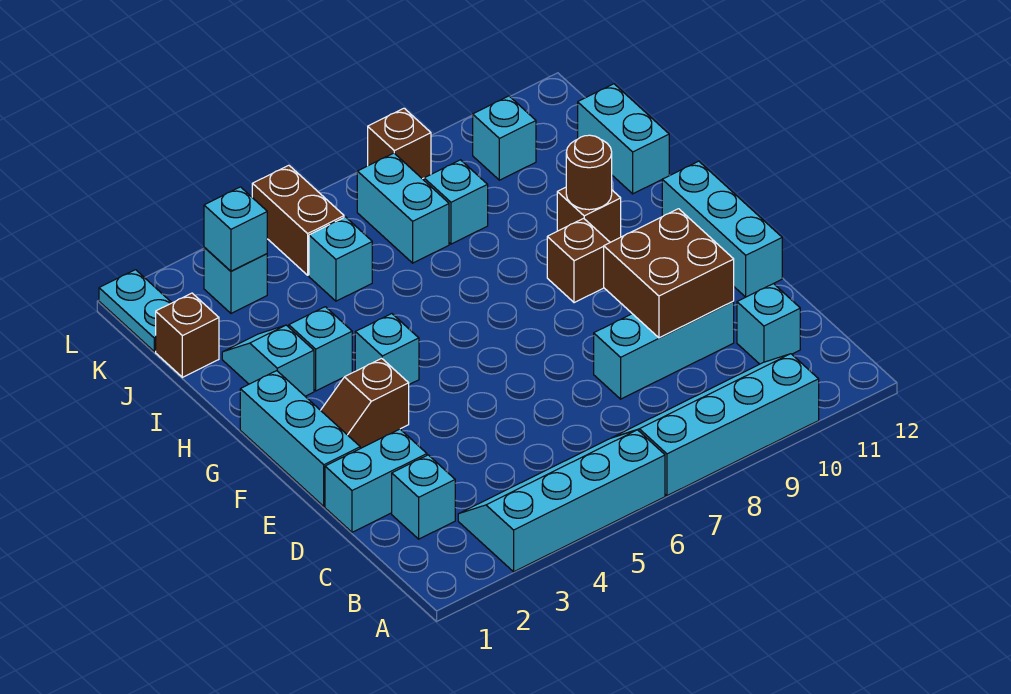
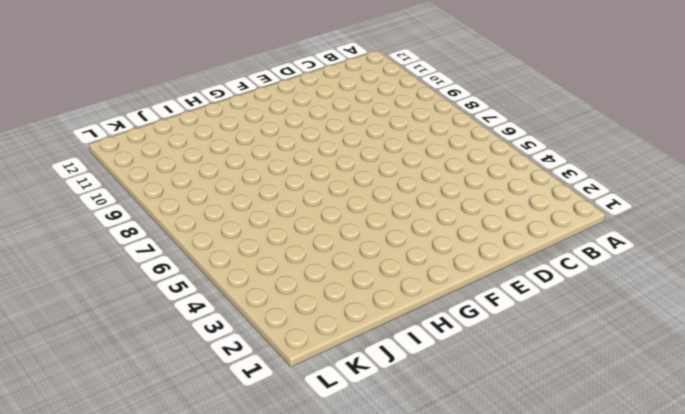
none -> cyan slope A3:B6 level 1 top A
none -> cyan slope A7:B10 level 1 top A
none -> cyan brick C2 level 1

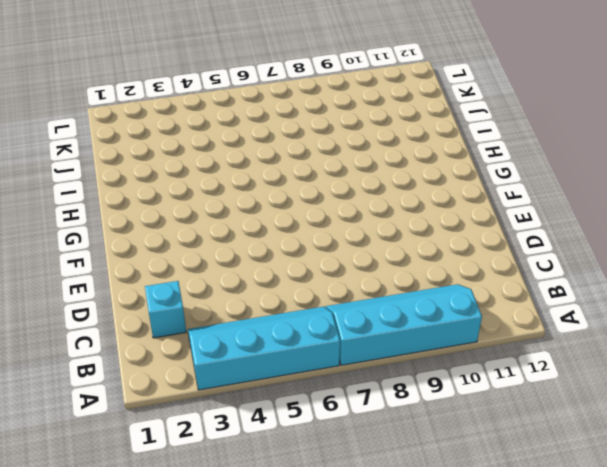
none -> cyan brick C11 level 1
none -> cyan brick D1:D2 level 1
none -> cyan brick D8:D10 level 1

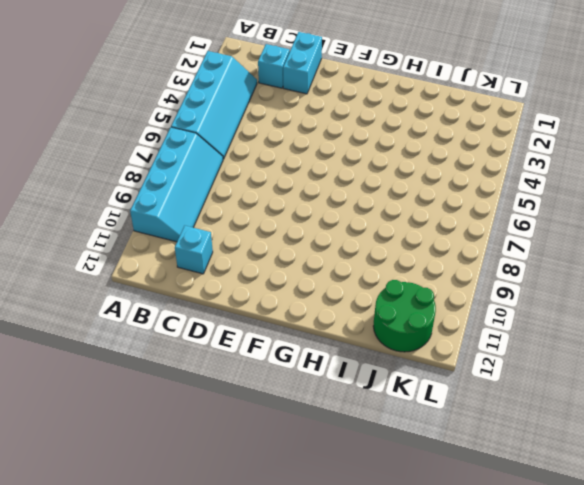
green round brick J11:K12 level 1 -> cyan brick I12:J12 level 1
none -> cyan brick D8:D10 level 1
none -> cyan brick E1:G1 level 1
none -> cyan brick E12:G12 level 1

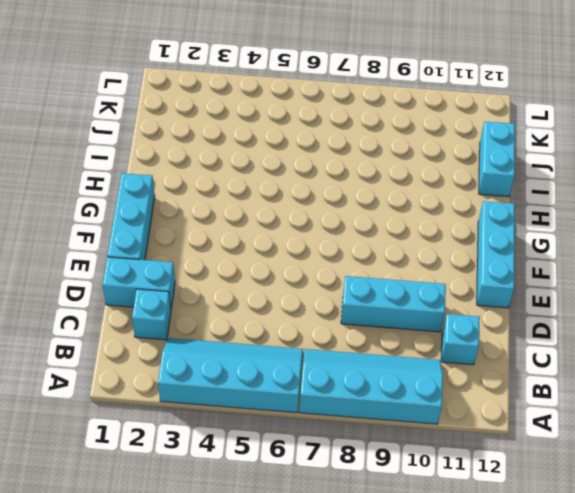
none -> brown slope F2:F3 level 1 top 3
none -> cyan brick G4 level 1
none -> brown brick G9 level 1

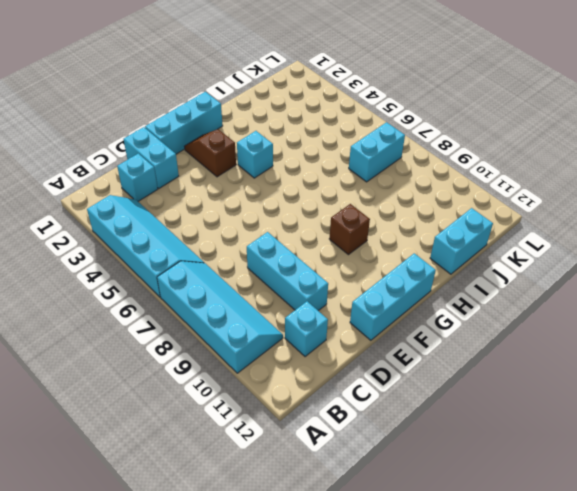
none -> cyan slope H2:I2 level 1 top H
none -> cyan brick H3 level 1
none -> brown brick H10 level 1

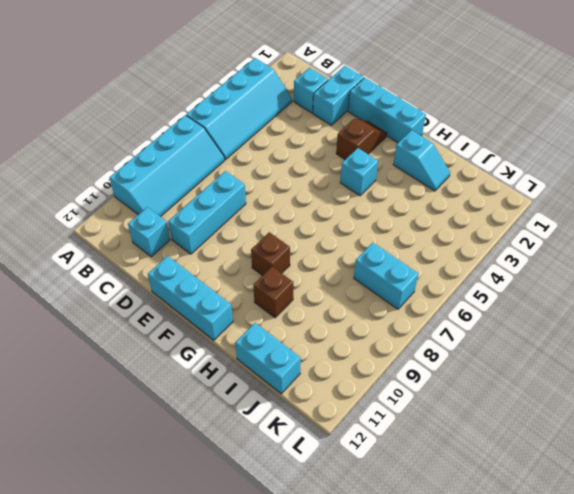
none -> cyan brick H3 level 1
none -> brown brick J1 level 1
none -> cyan brick J5 level 1

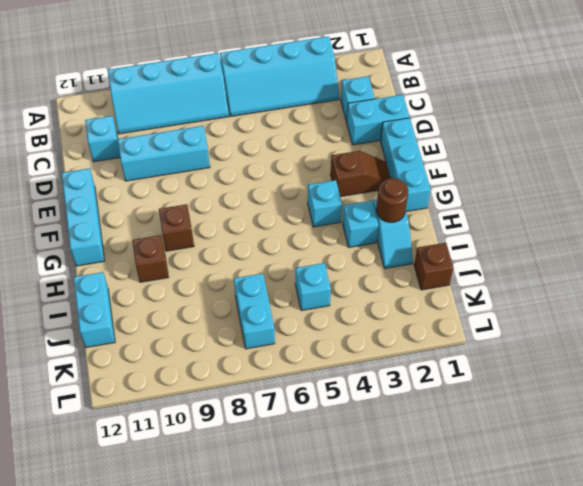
brown round brick H2 level 2 -> brown round brick H10 level 2
none -> cyan brick J8 level 1
none -> cyan plate K1:L1 level 1
none -> cyan brick K3 level 1

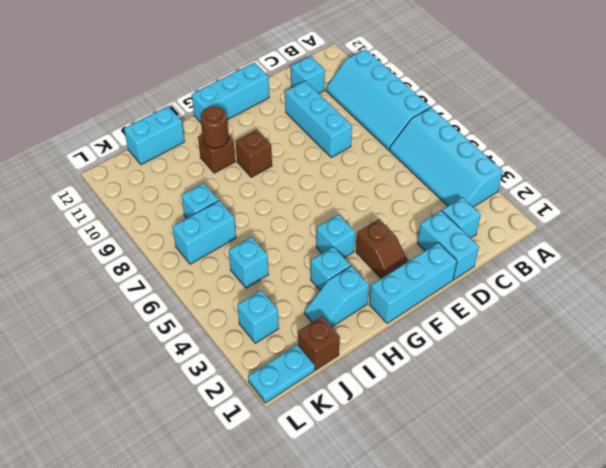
none -> brown brick K5:L5 level 1
none -> cyan brick K10 level 1
none -> brown brick L8 level 1

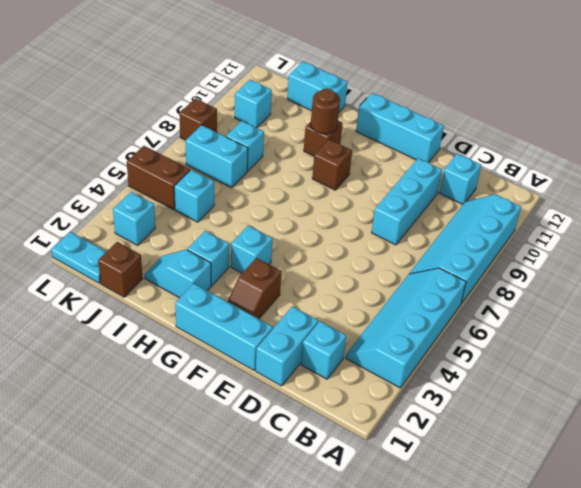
none -> brown brick D9:E10 level 2
none -> cyan brick K3 level 2

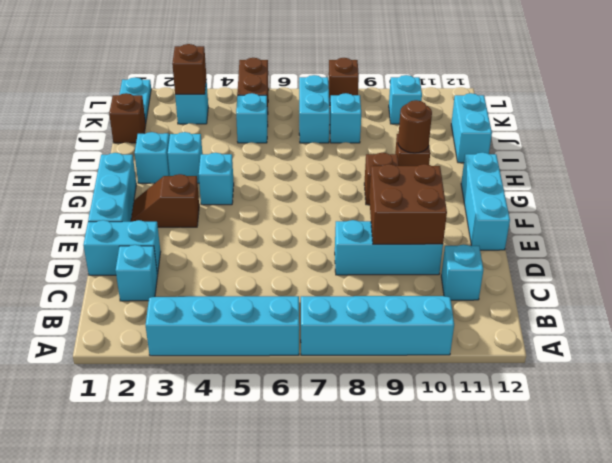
brown brick K3 level 2 -> cyan brick K3 level 2

